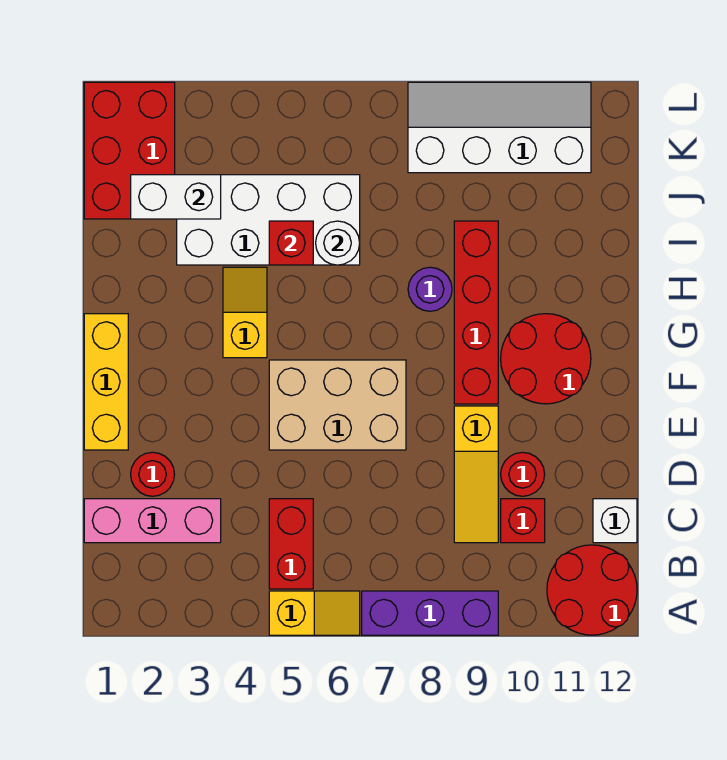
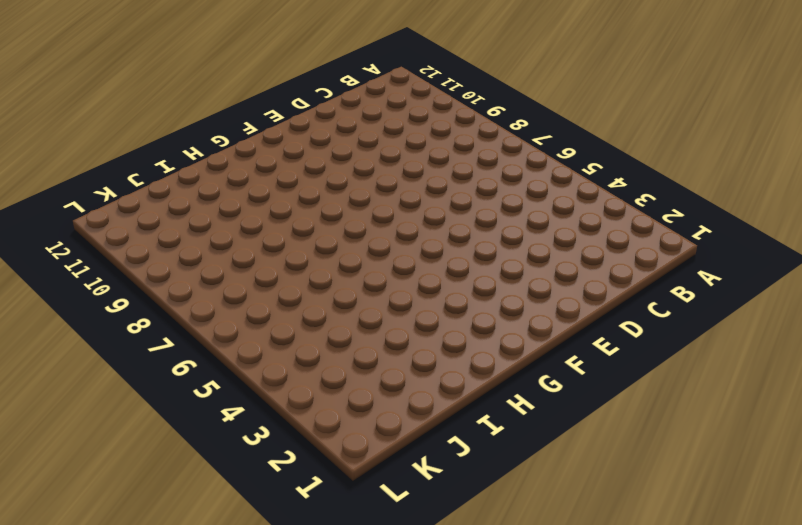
none -> yellow slope A5:A6 level 1 top 5
none -> purple brick A7:A9 level 1
none -> red round brick A11:B12 level 1

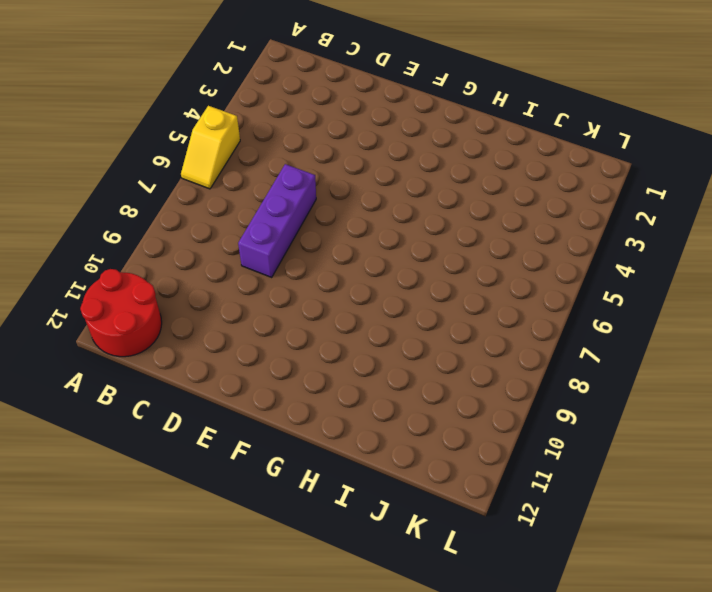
purple brick D6:D8 level 1 -> purple brick A7:A9 level 1
none -> red brick B5:C5 level 1
none -> pink brick C1:C3 level 1
none -> yellow slope C9:E9 level 1 top E

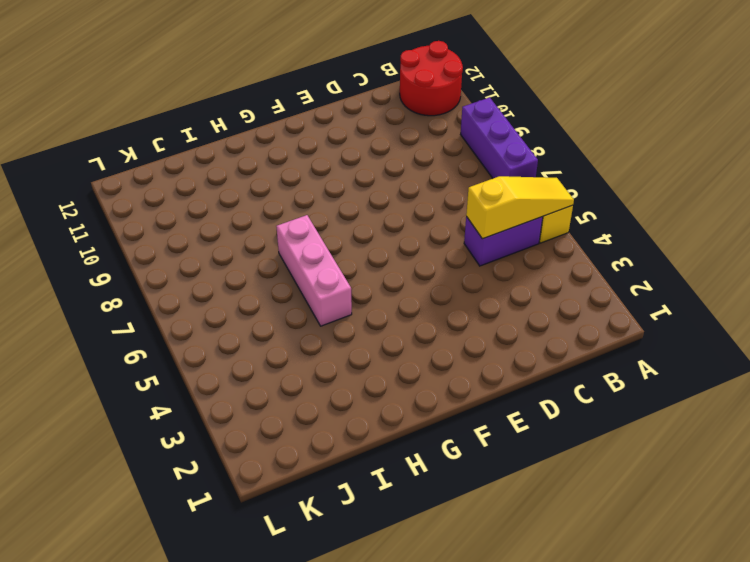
yellow slope A5:C5 level 2 top C -> yellow slope C9:E9 level 1 top E
purple brick B5:C5 level 1 -> red brick B5:C5 level 1
pink brick H5:H7 level 1 -> pink brick C1:C3 level 1
none -> red brick C10 level 1
none -> white brick C12 level 1
none -> red round brick D2 level 1

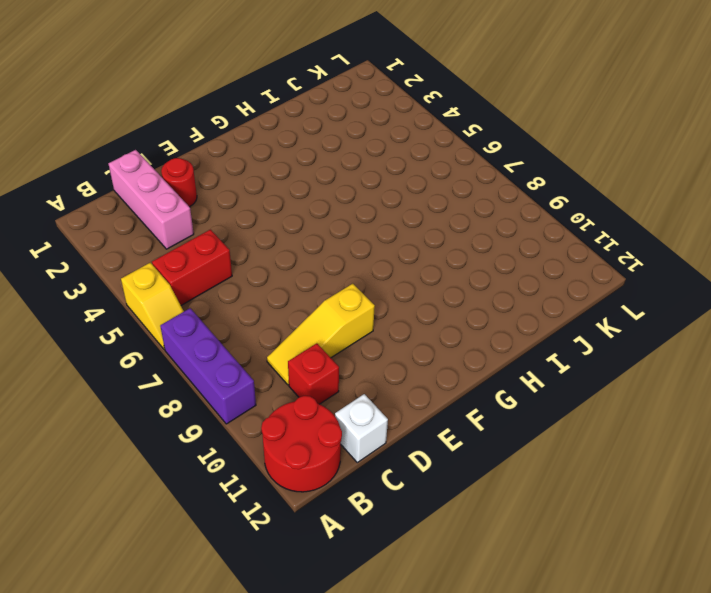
none -> red round brick D10 level 1
none -> yellow brick E1:G1 level 1
none -> tan brick E5:F7 level 1

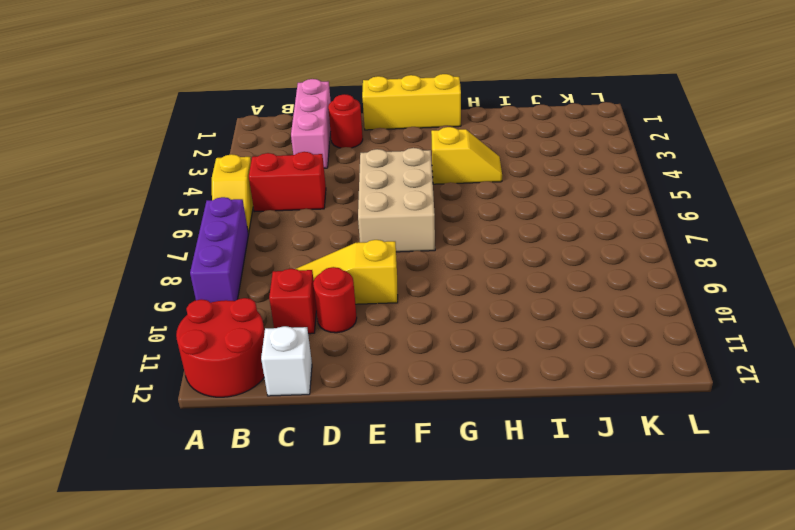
none -> red brick F9:I9 level 1
none -> red round brick F10:G11 level 1
none -> purple round brick H8 level 1

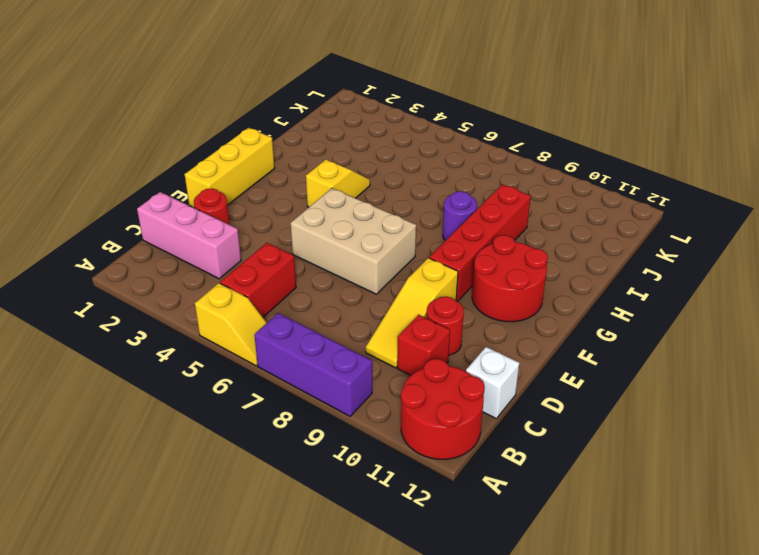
none -> white brick I3:J6 level 1
none -> red brick J1:L2 level 1
none -> white slope K8:L11 level 1 top K

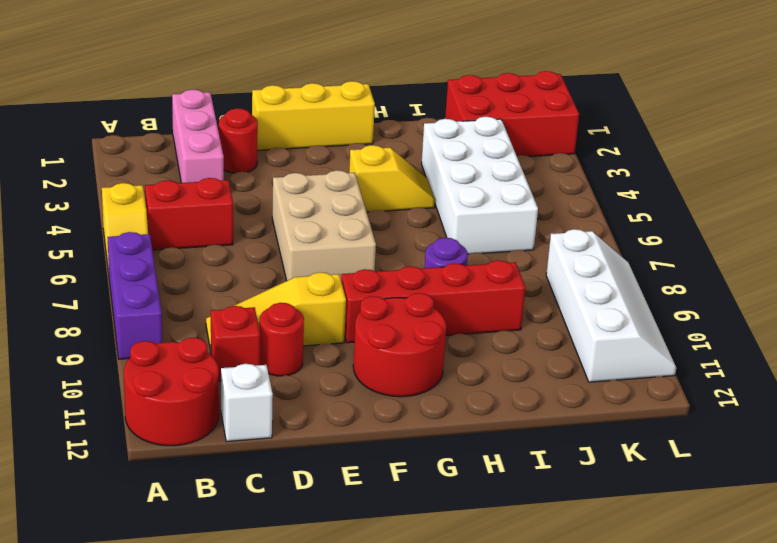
none -> red brick I5 level 2
none -> white round brick I6 level 2
none -> white brick J2:J3 level 2

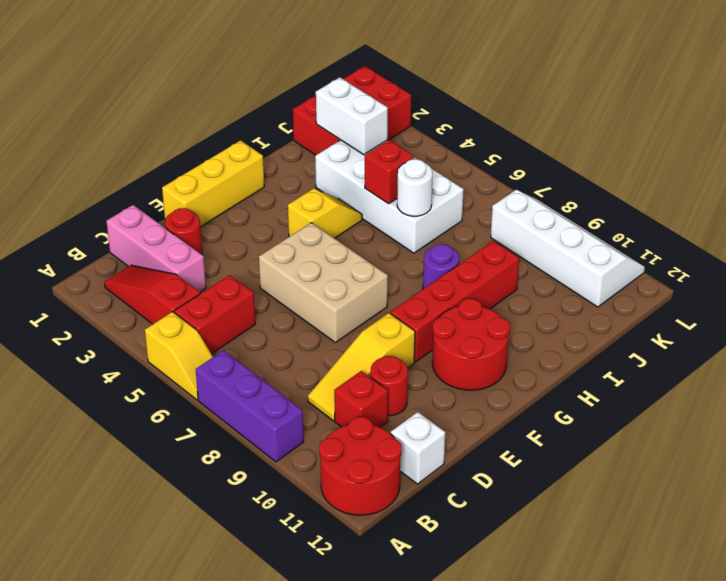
red slope B2:B4 level 1 top 4 -> none

